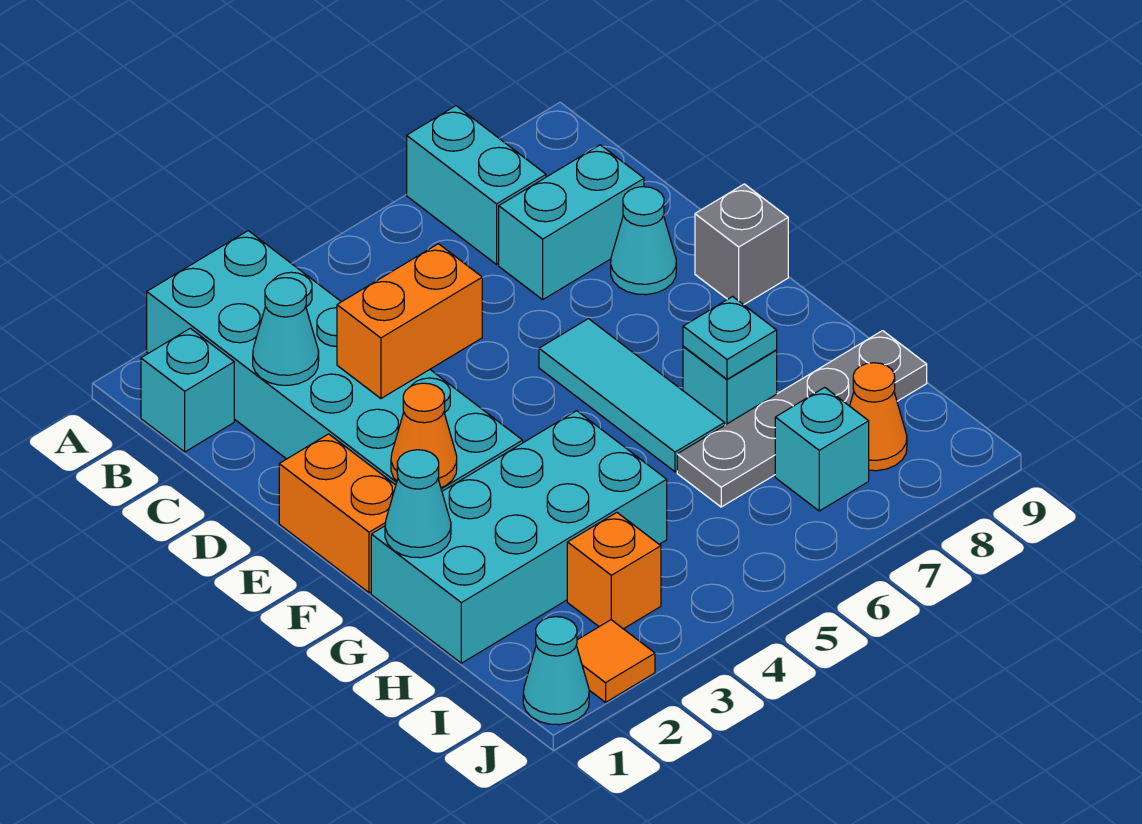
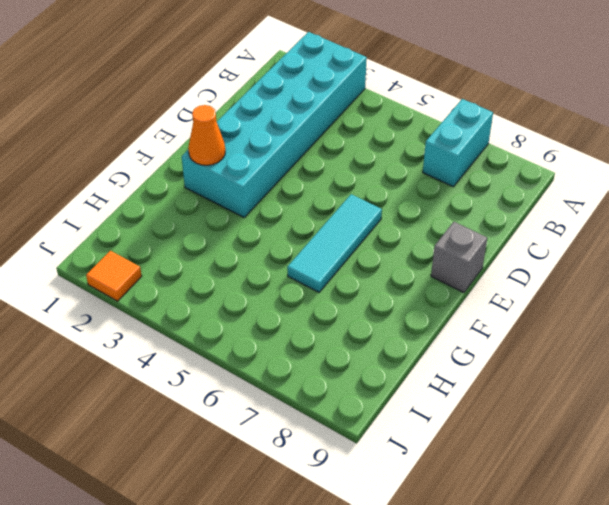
none -> cyan brick B1 level 1
none -> cyan brick C7:C8 level 1
none -> cyan cone D8 level 1

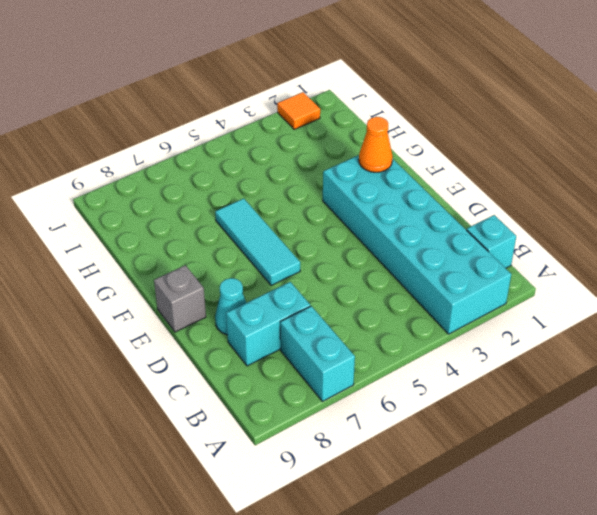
none -> orange brick E1:F1 level 1
none -> cyan brick G1:H4 level 1
none -> cyan brick G7 level 1

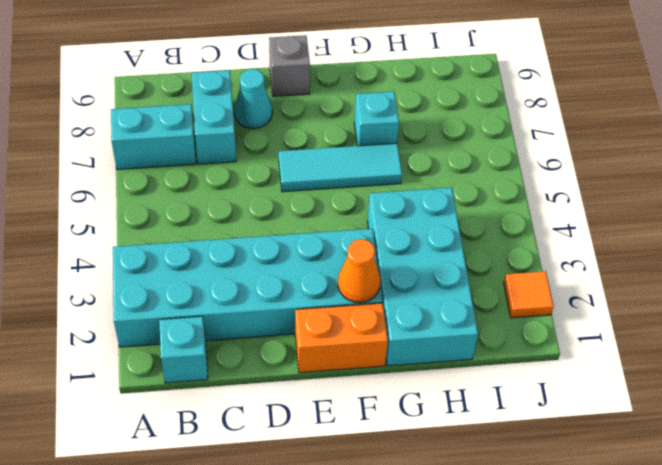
none -> grey plate H6:H9 level 1
none -> orange brick I3 level 1
none -> cyan brick I7 level 1

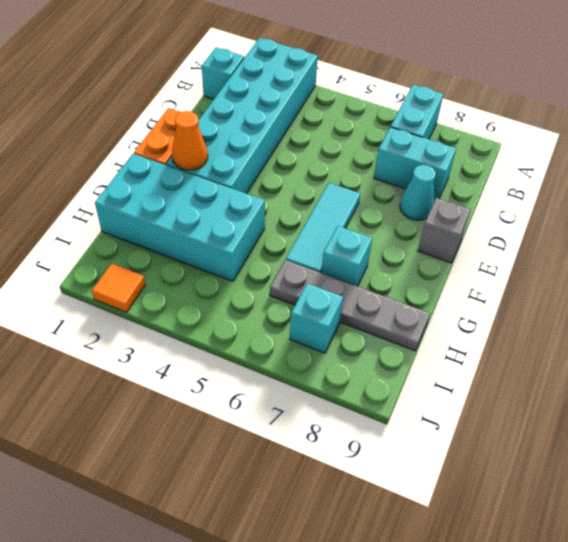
none -> orange brick I3 level 1
none -> orange cone I8 level 1
none -> cyan cone J1 level 1

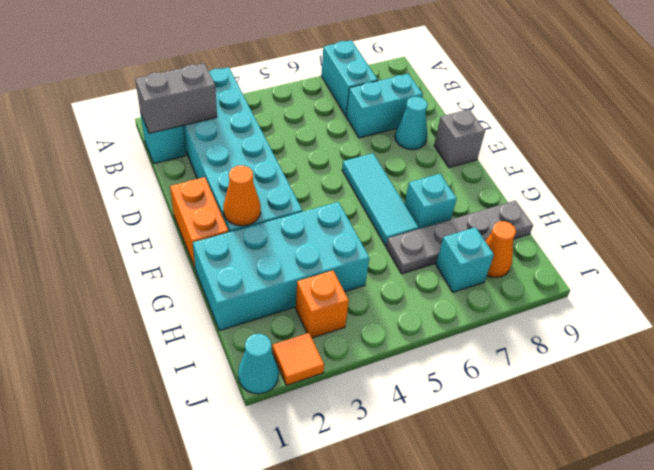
grey brick B1:B2 level 2 -> none
none -> cyan cone C2 level 2
none -> orange brick D3:D4 level 2
none -> cyan cone G1 level 2

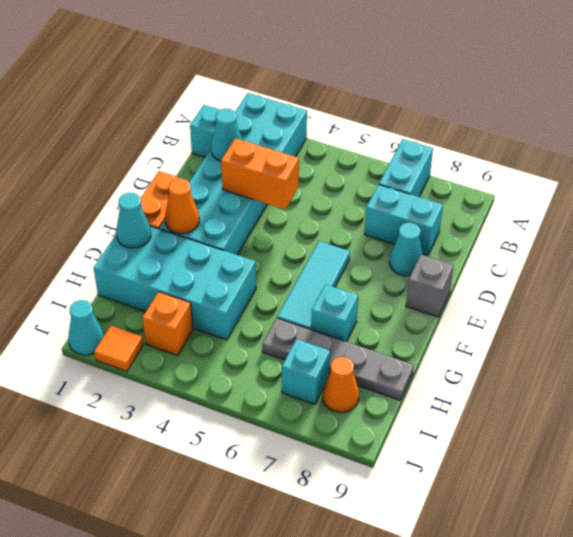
none -> cyan plate G7 level 2

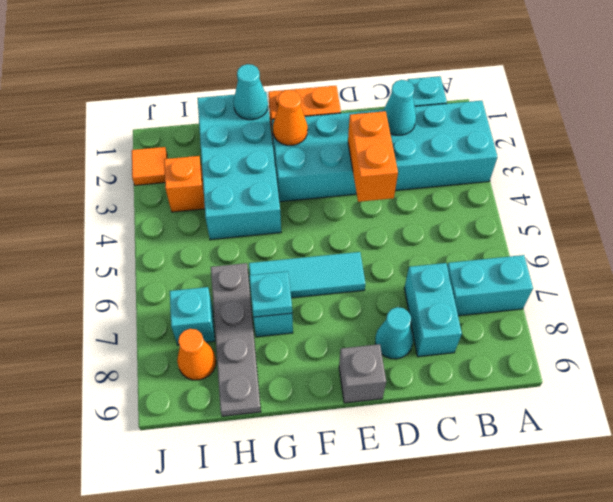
none -> cyan cone J1 level 1

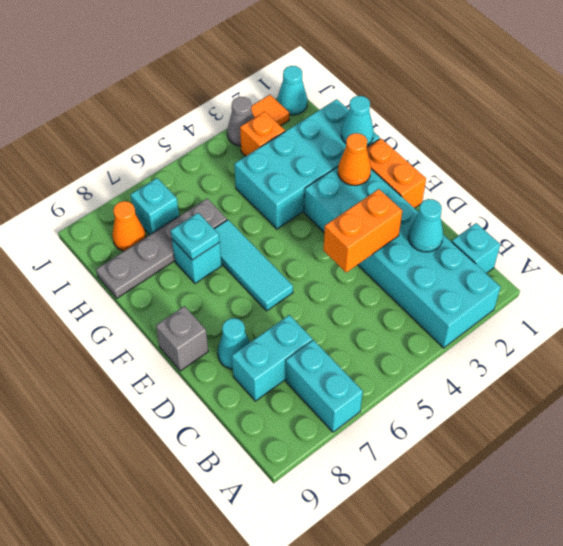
grey cone J3 level 1 -> none

